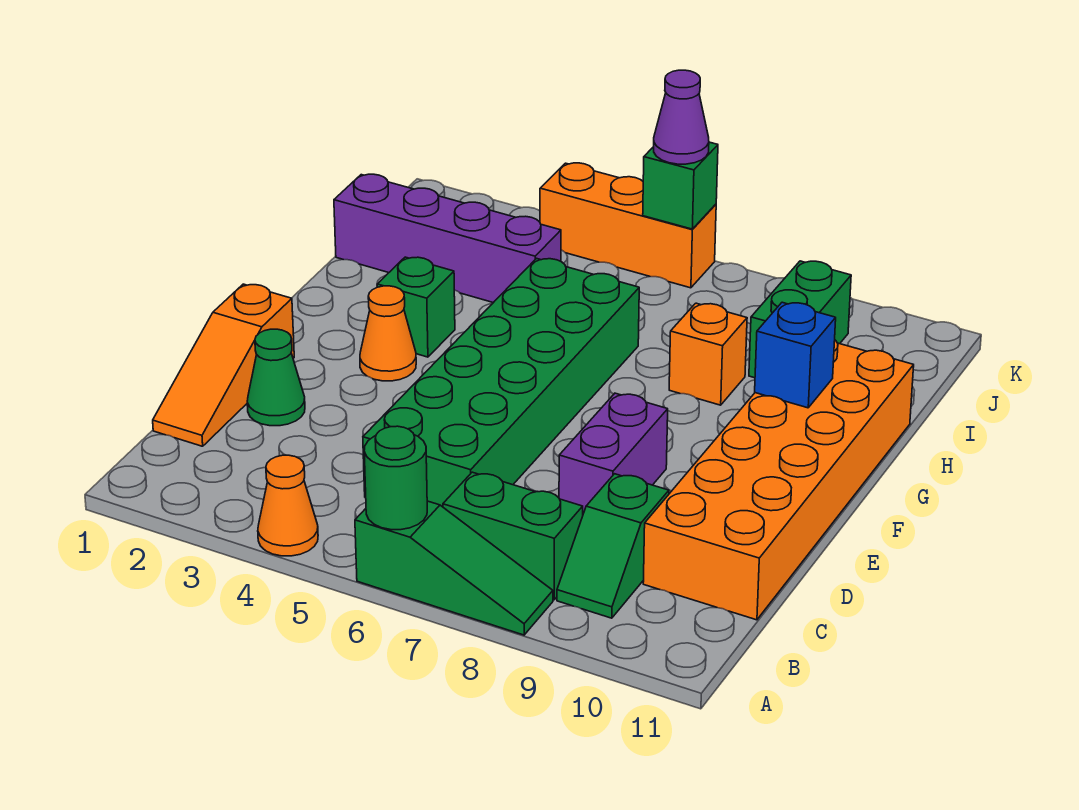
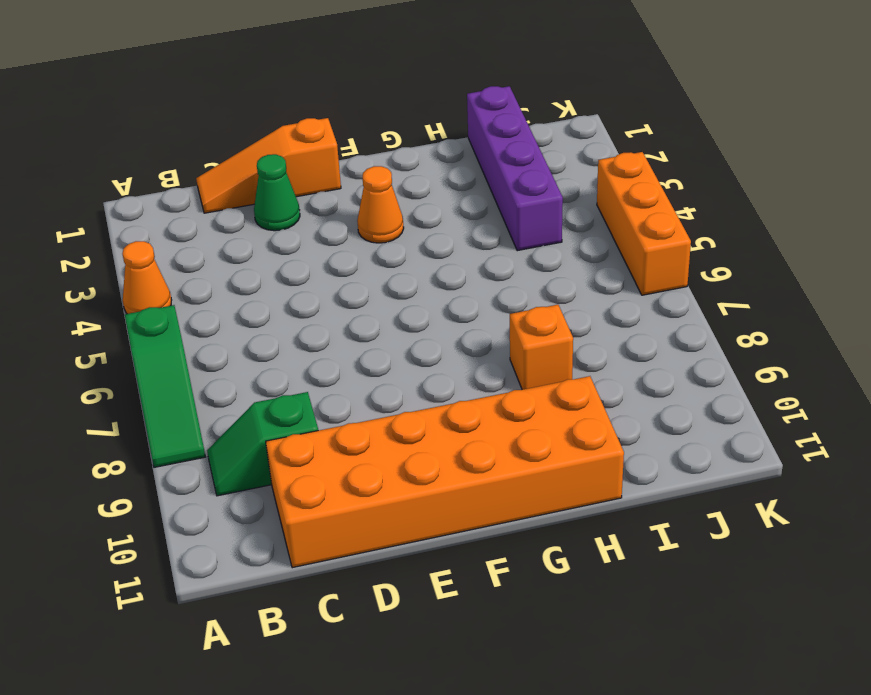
none -> green brick B7:B8 level 1
none -> green brick C5:H6 level 1
none -> purple brick D8:E8 level 1

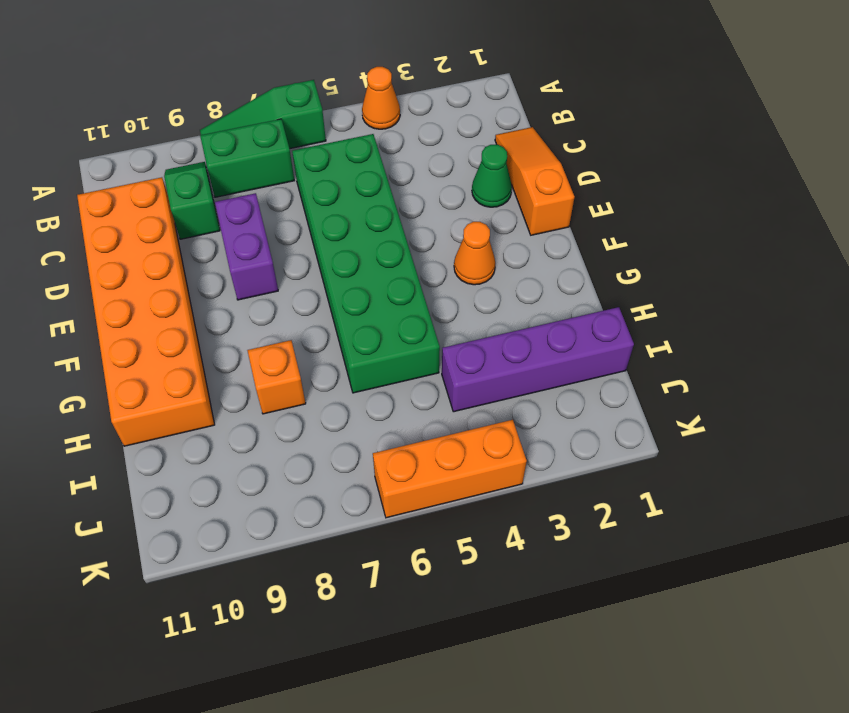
none -> green brick G3 level 1
none -> green brick I9:J9 level 1
none -> green round brick A6 level 2

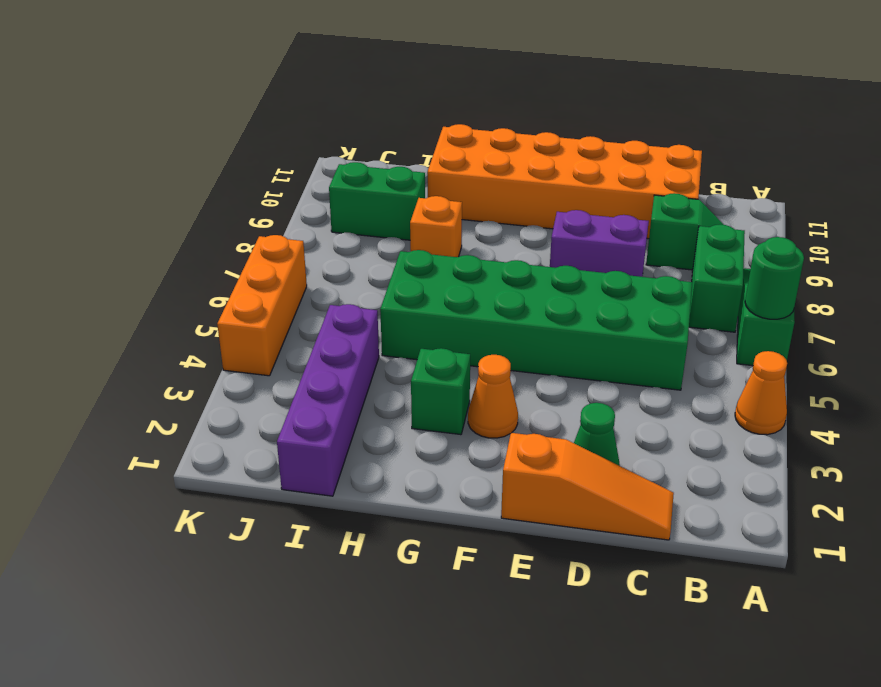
none -> blue brick G10 level 2
none -> green brick K6 level 2
none -> purple cone K6 level 3

